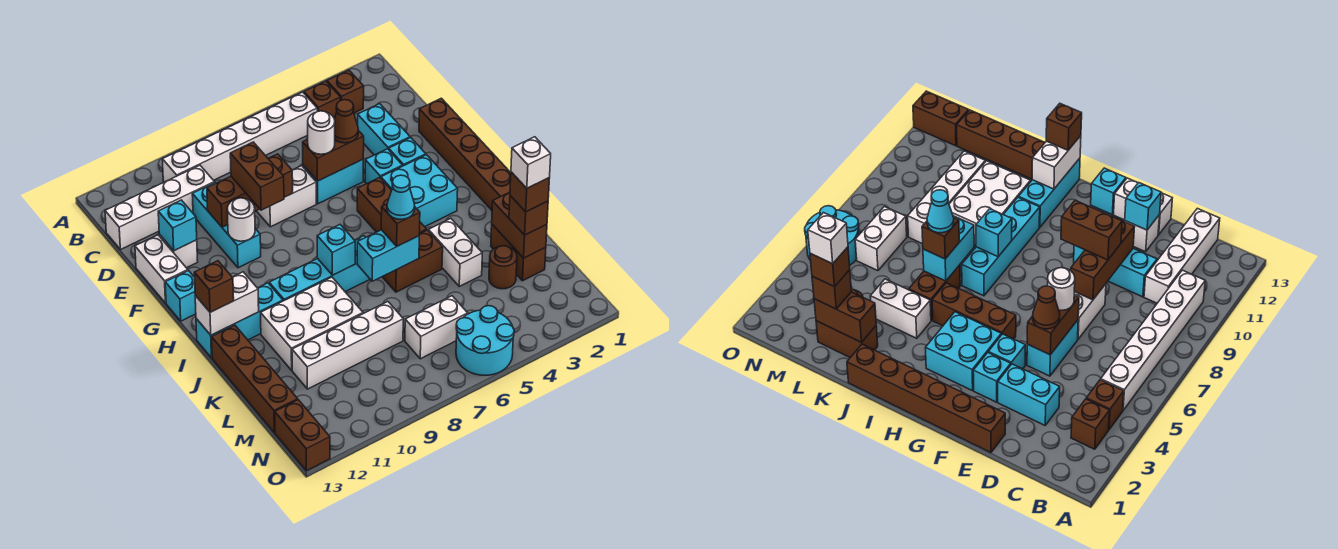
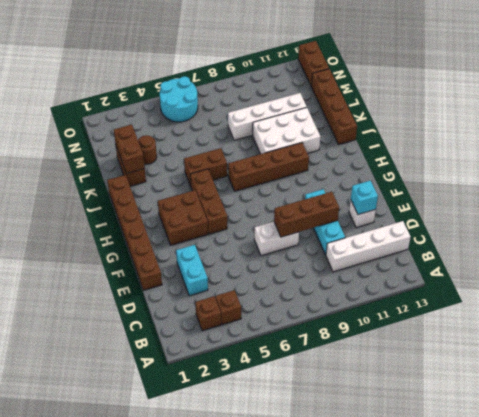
brown brick G3:H4 level 1 -> cyan brick G3:H4 level 1
brown brick I7:I10 level 1 -> cyan brick I7:I10 level 1
none -> white brick B5:B10 level 1
none -> cyan brick E5:E6 level 1
none -> white brick E13:F13 level 1
none -> cyan brick F3 level 1

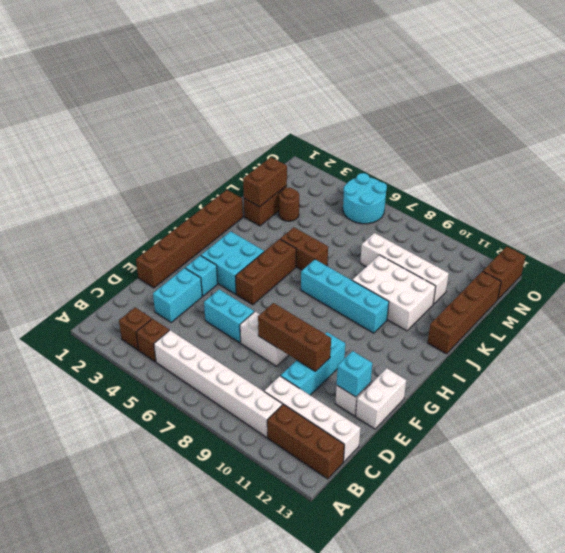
brown brick B11:B13 level 1 -> none
none -> cyan brick F4 level 1
none -> cyan brick G13 level 1
none -> cyan brick I11:I13 level 1
none -> white brick J4:K4 level 1

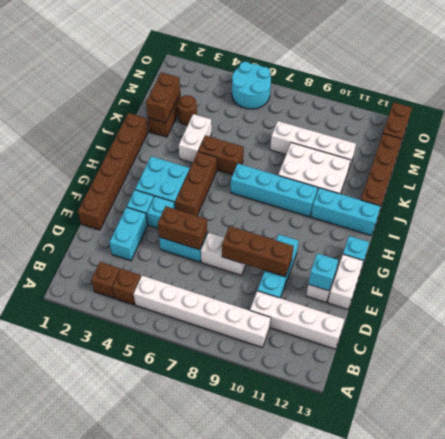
none -> white brick M6:M7 level 1
none -> white round brick F10 level 2
none -> cyan brick I8 level 2
none -> white brick I12:I13 level 2

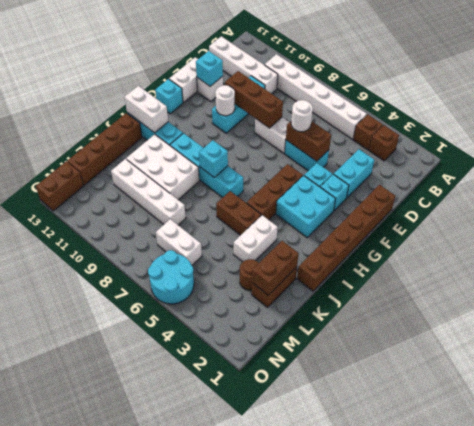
none -> cyan brick J6:J7 level 2
none -> brown cone E5 level 3
none -> brown brick E9:F9 level 3
none -> brown brick I13 level 3

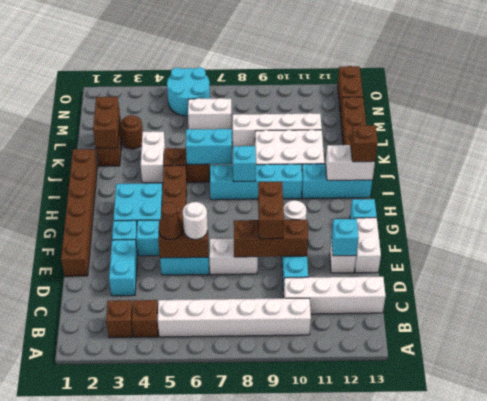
none -> brown brick J6 level 3
none -> brown brick L2 level 3
none -> cyan cone J6 level 4
none -> brown brick L2 level 4

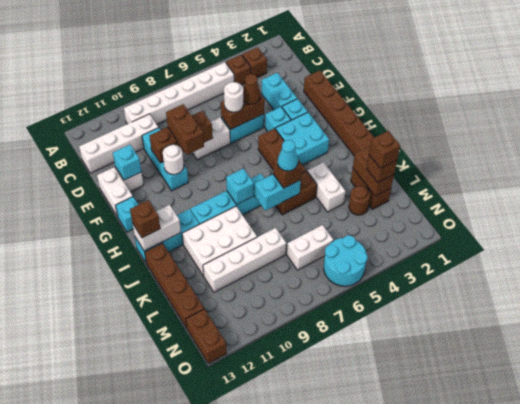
none -> white brick L2 level 5

